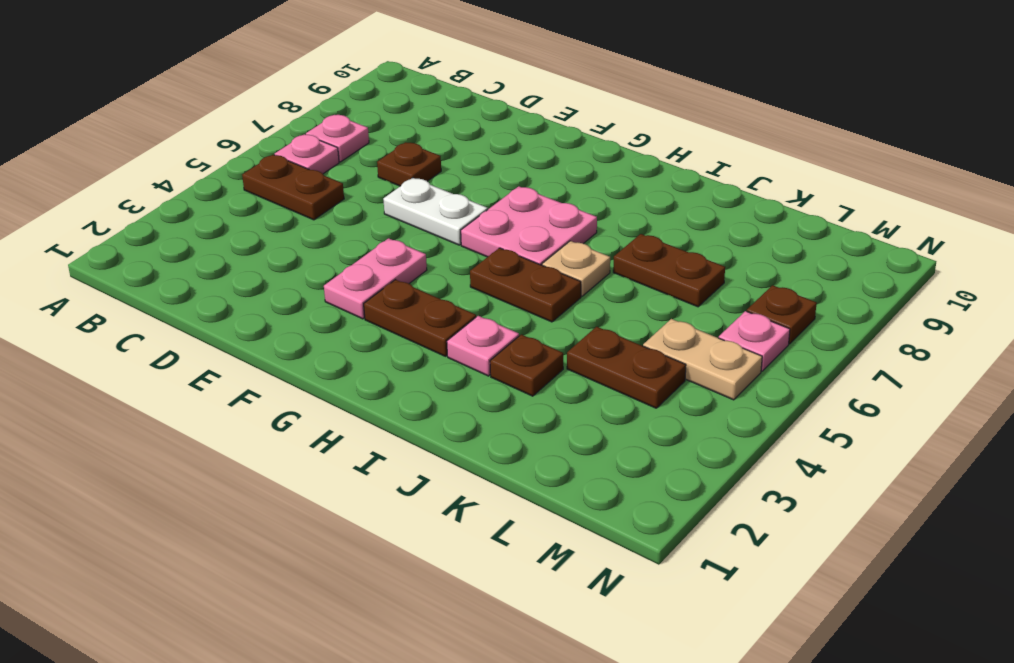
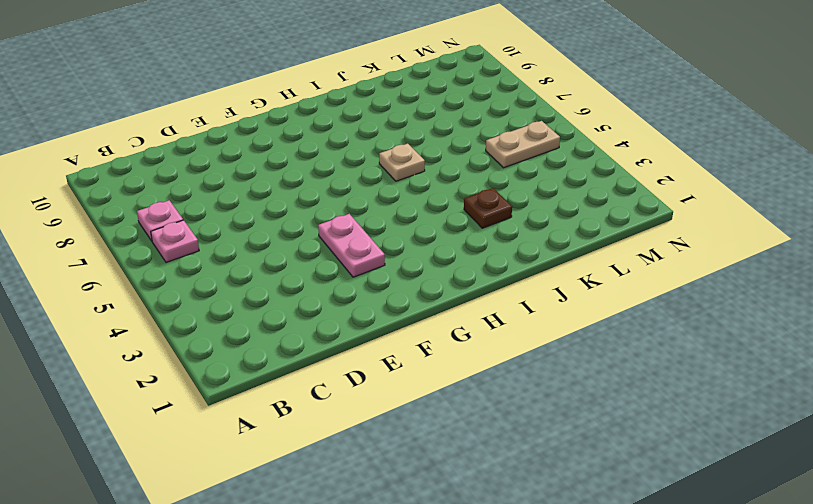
none -> brown plate B5:C5 level 1
none -> brown plate D7 level 1
none -> white plate E6:F6 level 1

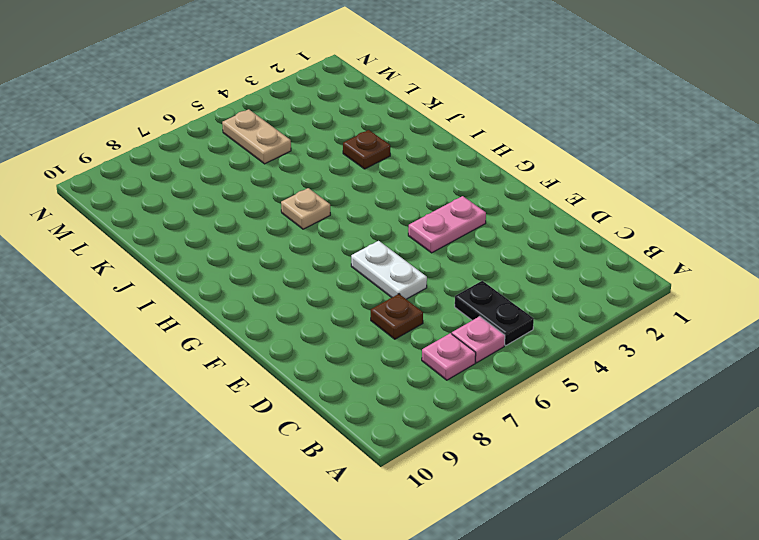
black plate B5:C5 level 1 -> brown plate B5:C5 level 1
none -> brown plate G3:H3 level 1
none -> pink plate G6:H7 level 1
none -> brown plate H5:I5 level 1

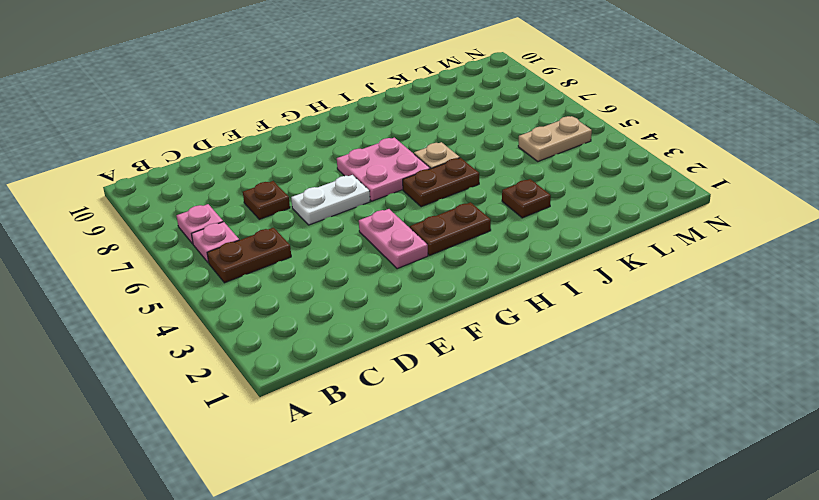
none -> pink plate I3 level 1
none -> brown plate J7:K7 level 1
none -> brown plate K4:L4 level 1

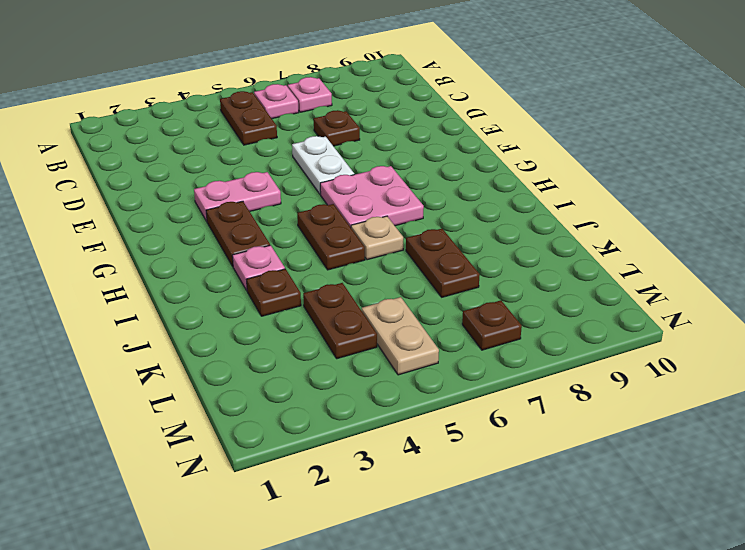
none -> pink plate M6 level 1

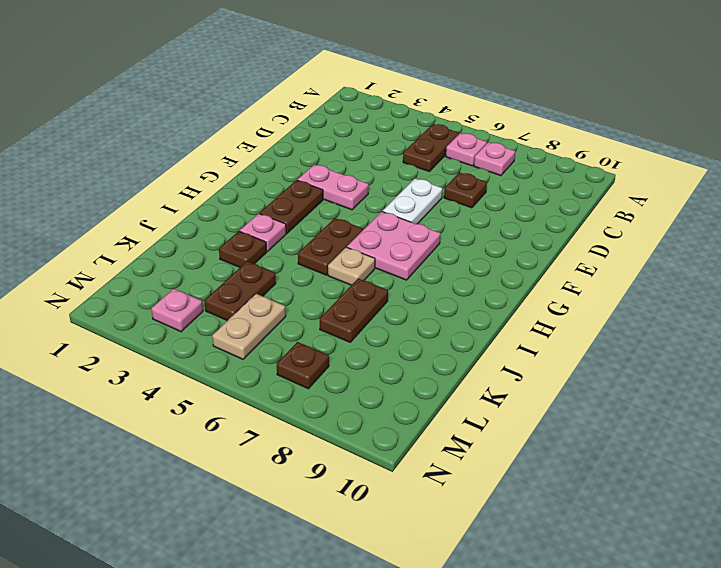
pink plate M3 level 1 -> pink plate M6 level 1

